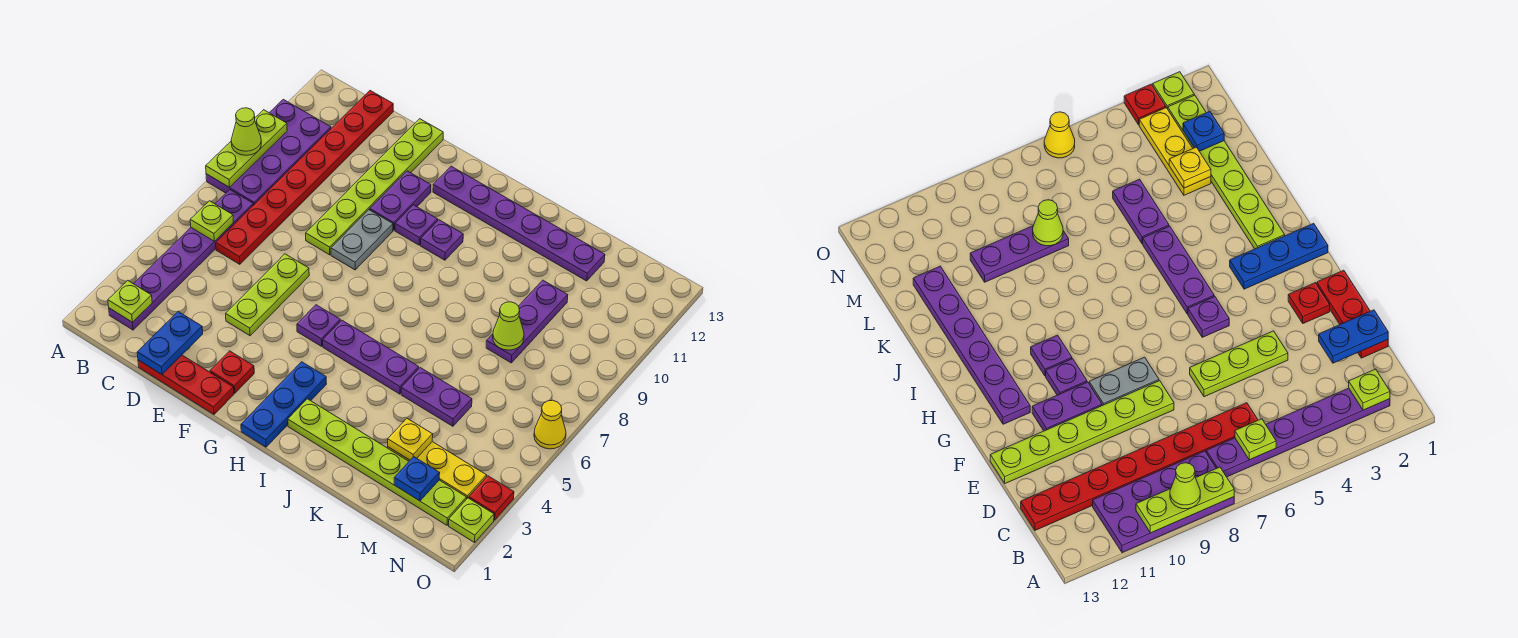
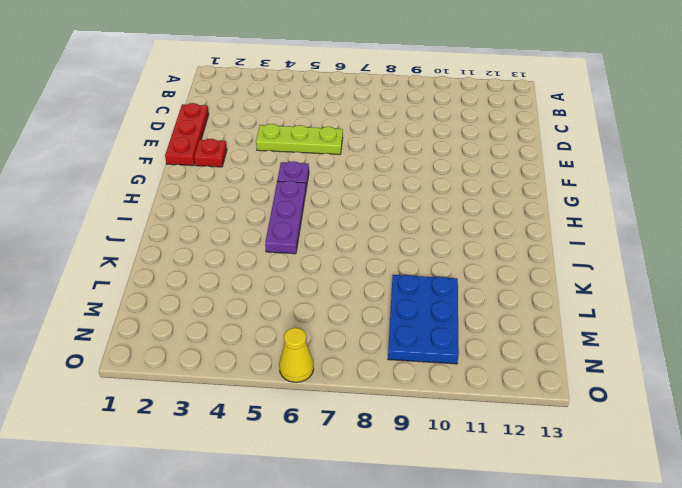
blue plate L9:N10 level 1 -> purple plate L8:L10 level 1
none -> purple plate A8:B11 level 1
none -> purple plate B2:B7 level 1
none -> red plate C6:C13 level 1
none -> lime plate E8:E13 level 1

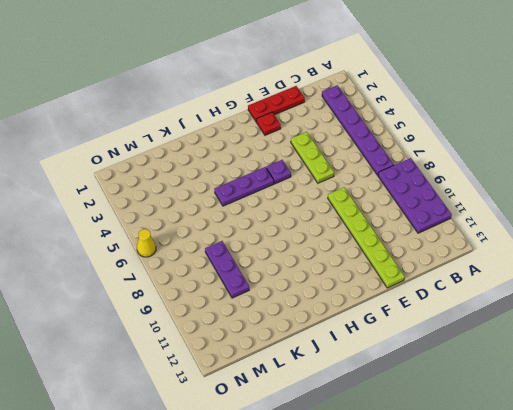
none -> red plate C6:C13 level 1
none -> grey plate F8:F9 level 1
none -> purple plate F10:F11 level 1
none -> purple plate G10 level 1

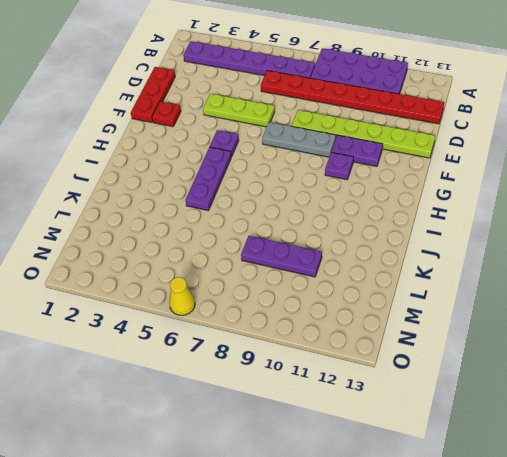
grey plate F7:F9 level 1 -> grey plate F8:F9 level 1
none -> purple plate G12:L12 level 1
none -> blue plate H1:H3 level 1
none -> purple plate H10 level 1
none -> lime plate I2:N2 level 1

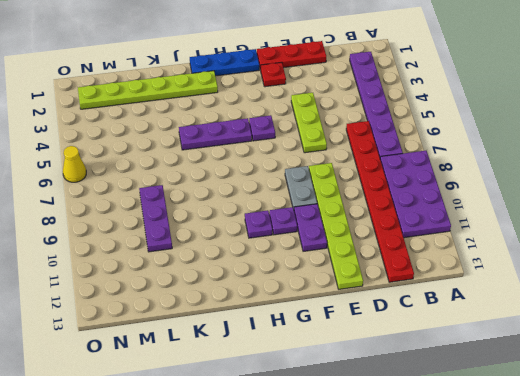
blue plate G1:I1 level 1 -> blue plate H1:H3 level 1
none -> purple plate G12:L12 level 1
none -> purple plate K5:L5 level 1
none -> yellow plate L3:N3 level 1
none -> lime plate O2 level 1

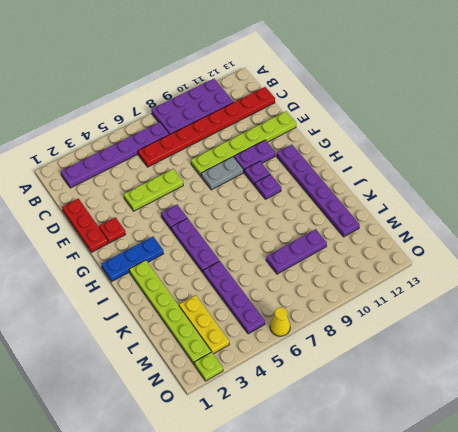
purple plate K5:N5 level 1 -> purple plate K5:L5 level 1
none -> red plate O3 level 1
none -> lime plate A8:A10 level 2
none -> lime plate B2 level 2
none -> lime plate B6 level 2

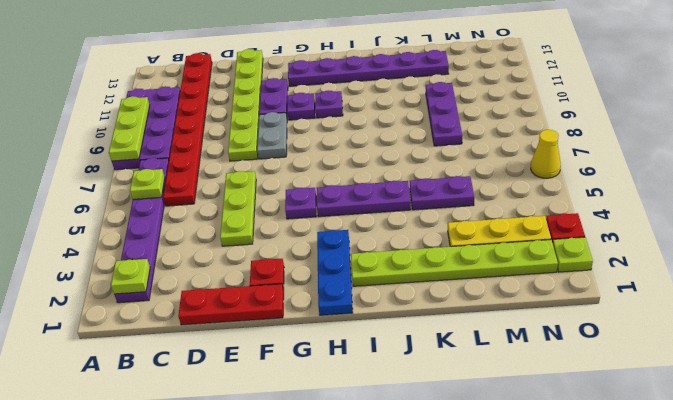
none -> blue plate D1:D2 level 2
none -> yellow plate L3 level 2
none -> lime cone L8 level 2
none -> blue plate M2 level 2

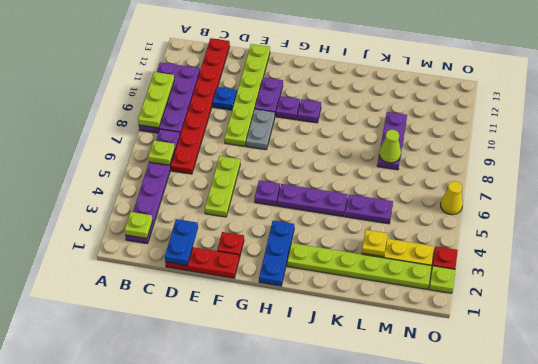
blue plate D10 level 1 -> blue plate M2 level 2
none -> purple plate G12:L12 level 1
none -> lime cone A9 level 3

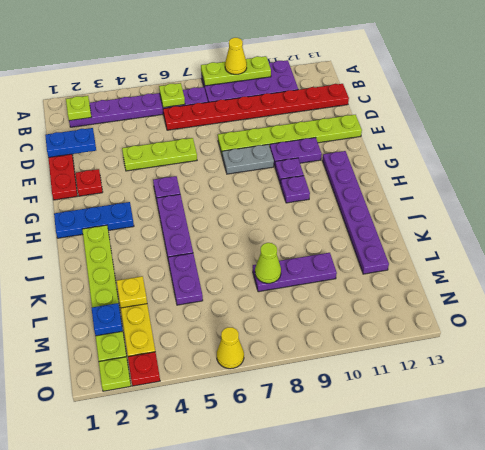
yellow cone A9 level 3 -> lime cone A9 level 3

